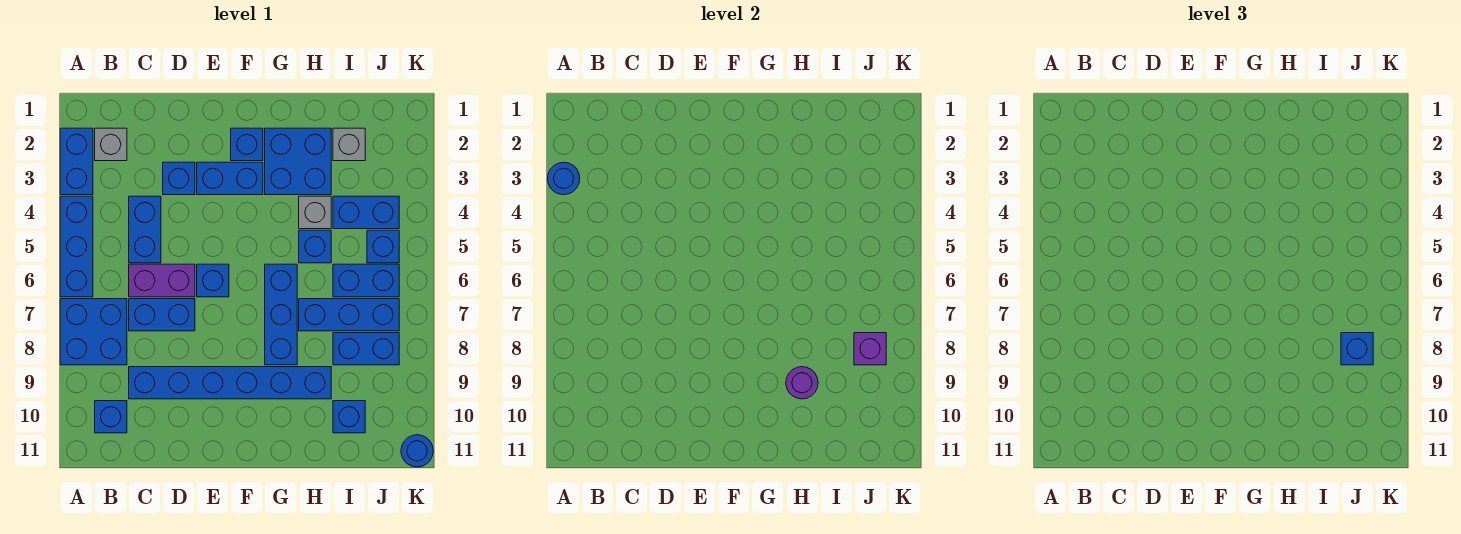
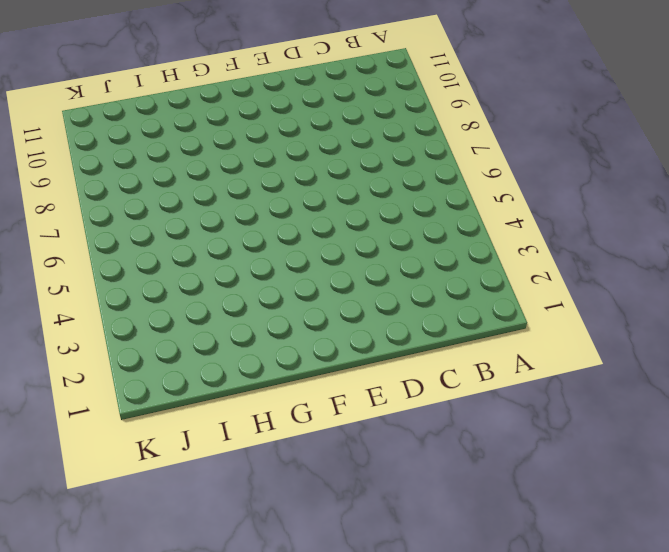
none -> blue brick A2:A3 level 1
none -> blue brick A4:A6 level 1
none -> blue brick A7:B8 level 1

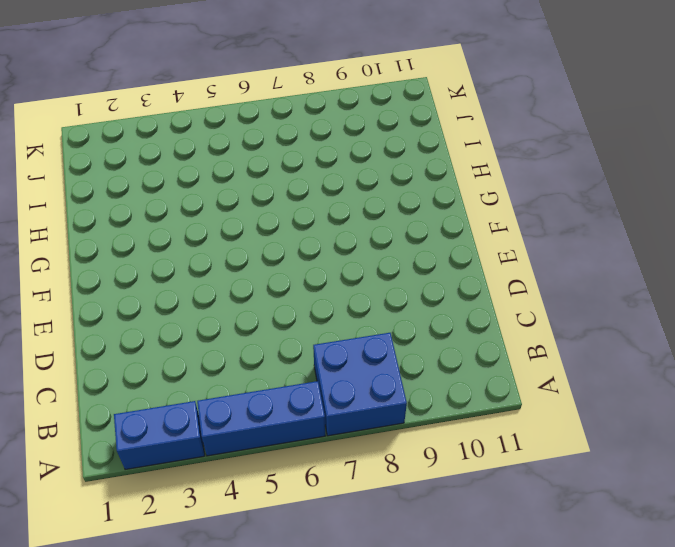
none -> grey brick B2 level 1
none -> blue brick B10 level 1
none -> blue brick C4:C5 level 1

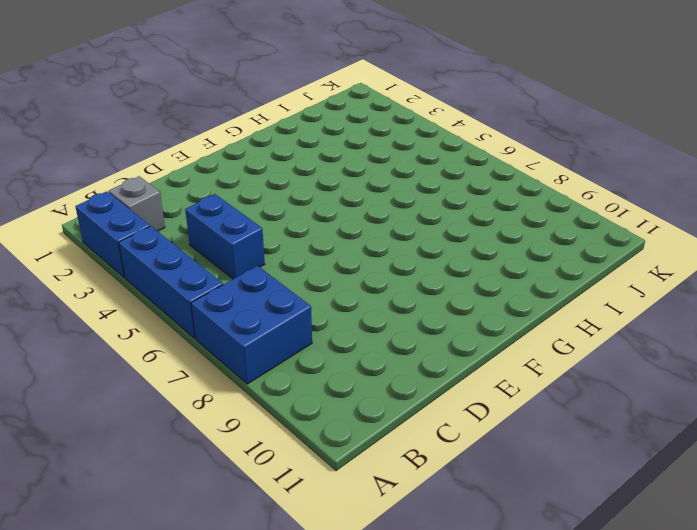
none -> blue brick B10 level 1
none -> purple brick C6:D6 level 1
none -> blue brick C7:D7 level 1

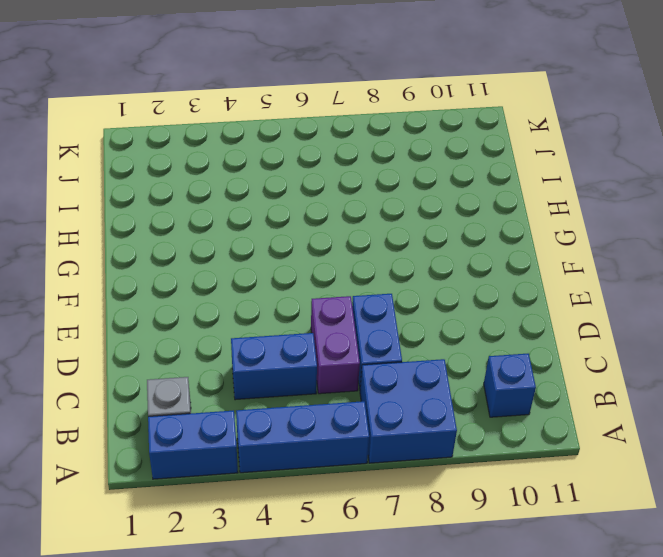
none -> blue brick C9:H9 level 1
none -> blue brick D3 level 1
none -> blue brick E3:F3 level 1

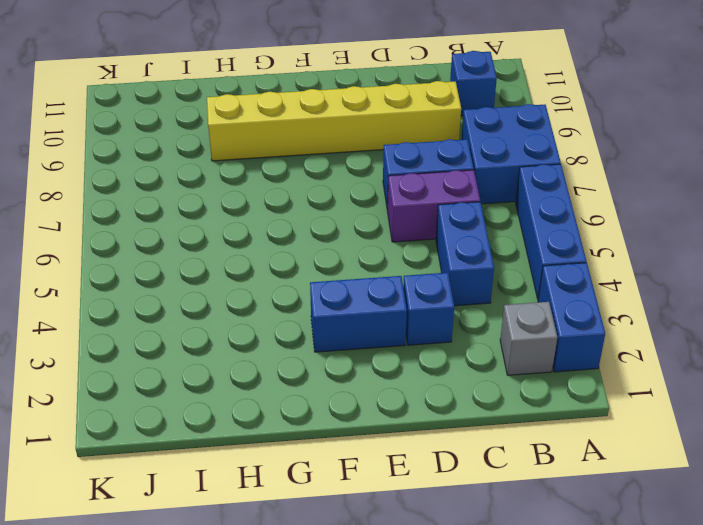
yellow brick C9:H9 level 1 -> blue brick C9:H9 level 1
none -> blue brick E6 level 1
none -> blue brick F2 level 1
none -> blue brick G2:H3 level 1

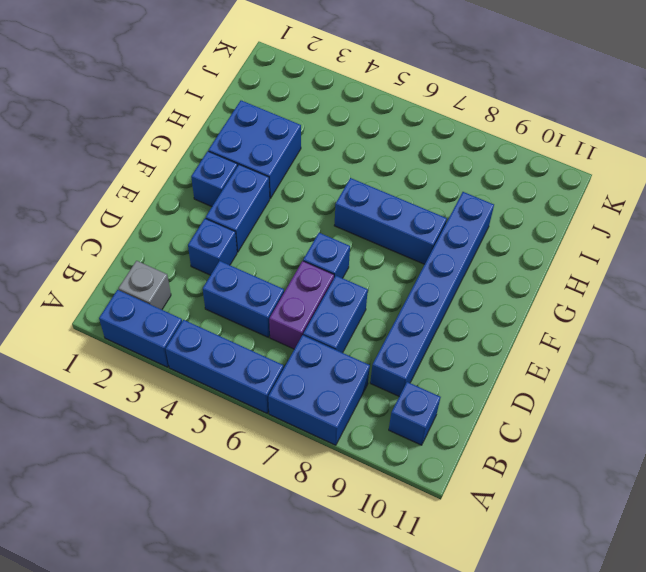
none -> grey brick H4 level 1
none -> blue brick H5 level 1
none -> blue brick H7:J7 level 1

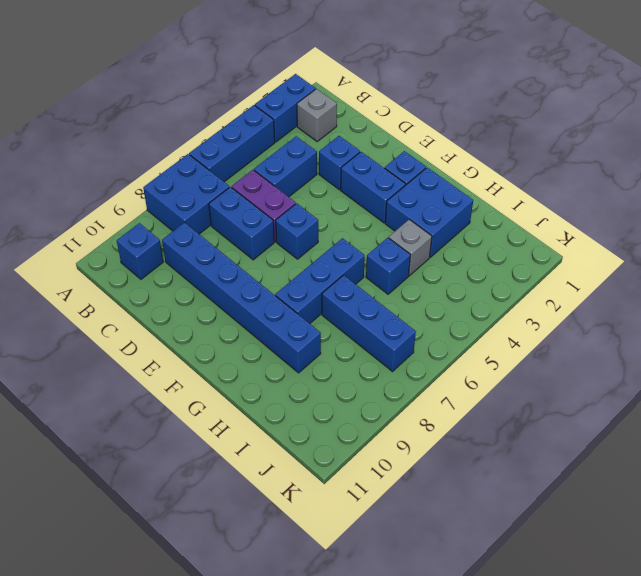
none -> grey brick I2 level 1
none -> blue brick I4:J4 level 1
none -> blue brick I6:J6 level 1

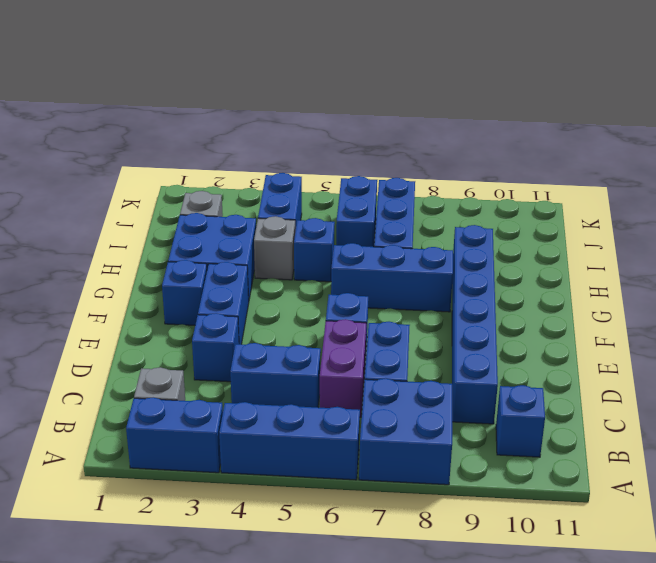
none -> blue brick I8:J8 level 1
none -> blue brick I10 level 1
none -> blue brick J5 level 1

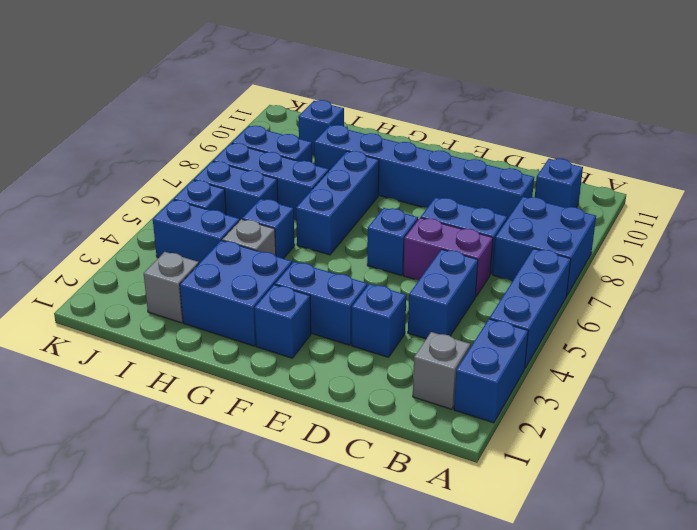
none -> blue round brick K11 level 1
none -> blue round brick A3 level 2
none -> purple round brick H9 level 2

